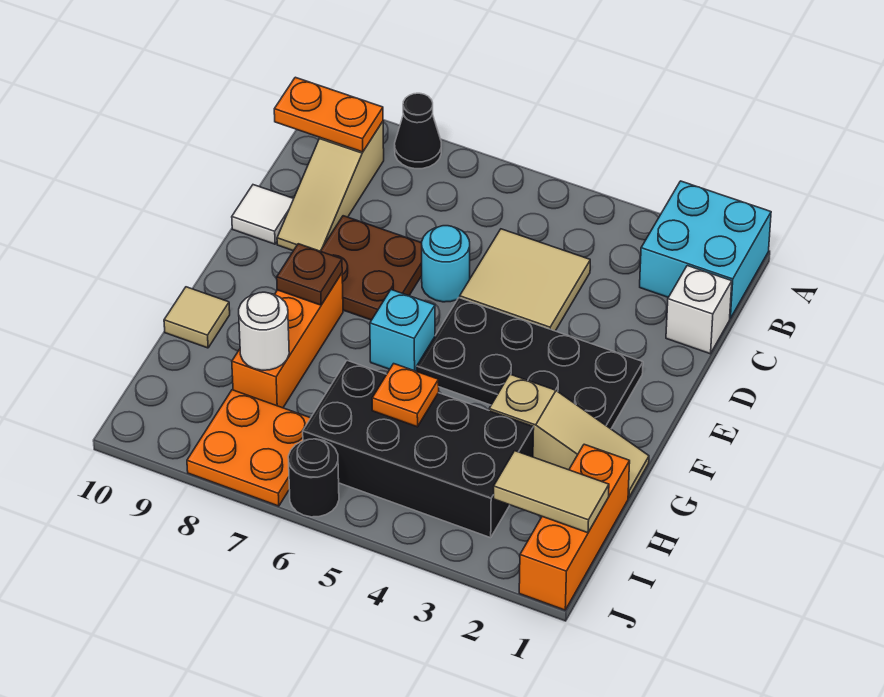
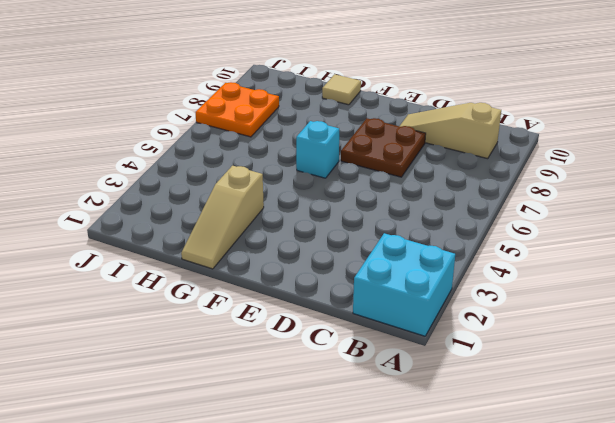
none -> black cone A8 level 1
none -> white brick C1 level 1
none -> tan tile C4:D5 level 1

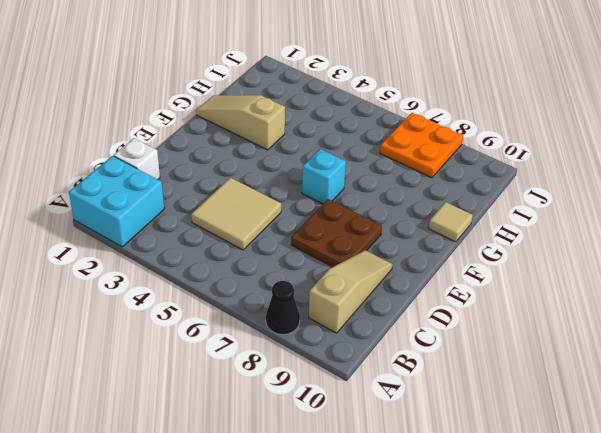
none -> cyan round brick D6 level 1
none -> white tile D10 level 1
none -> black plate E2:F5 level 1

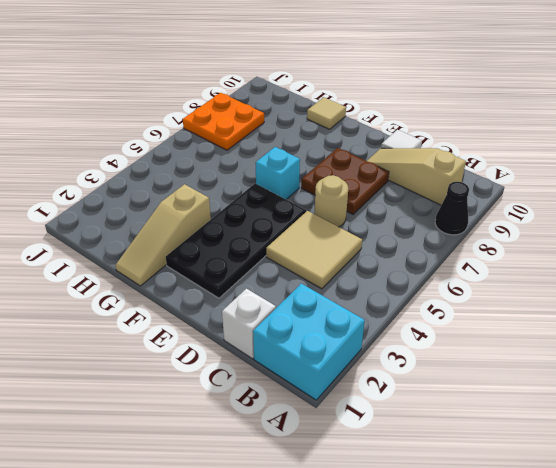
tan round brick D6 level 1 -> cyan round brick D6 level 1
none -> orange brick F8:H8 level 1
none -> orange brick H1:J1 level 1
none -> black brick H3:I6 level 1

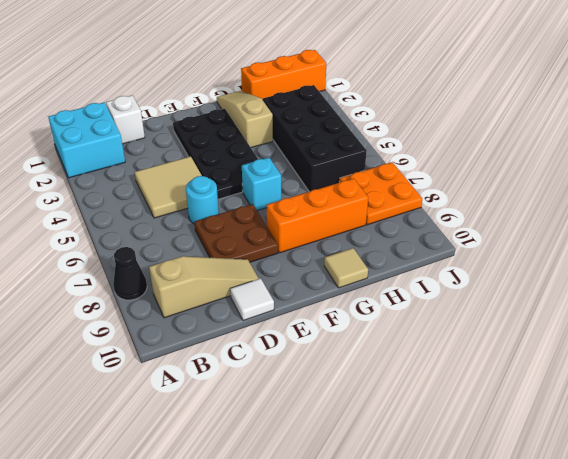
none -> black round brick J6 level 1
none -> orange plate B9:B10 level 2
none -> brown plate F8 level 2

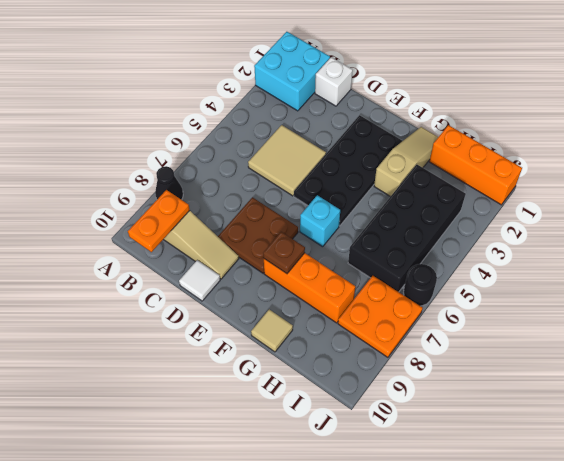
none -> cyan round brick D6 level 1
none -> orange plate H5 level 2
none -> white round brick H8 level 2

